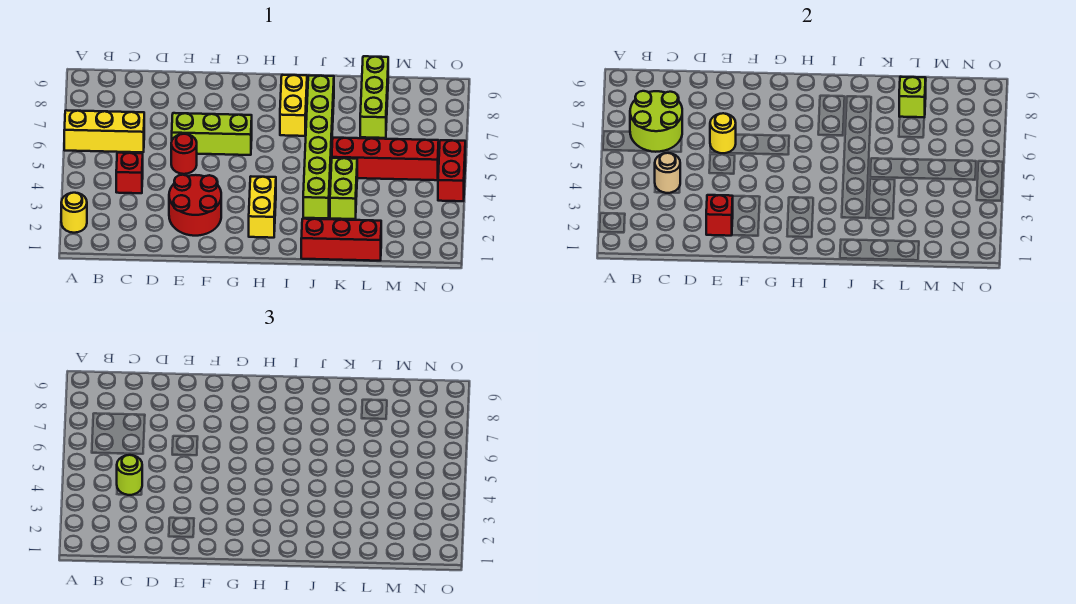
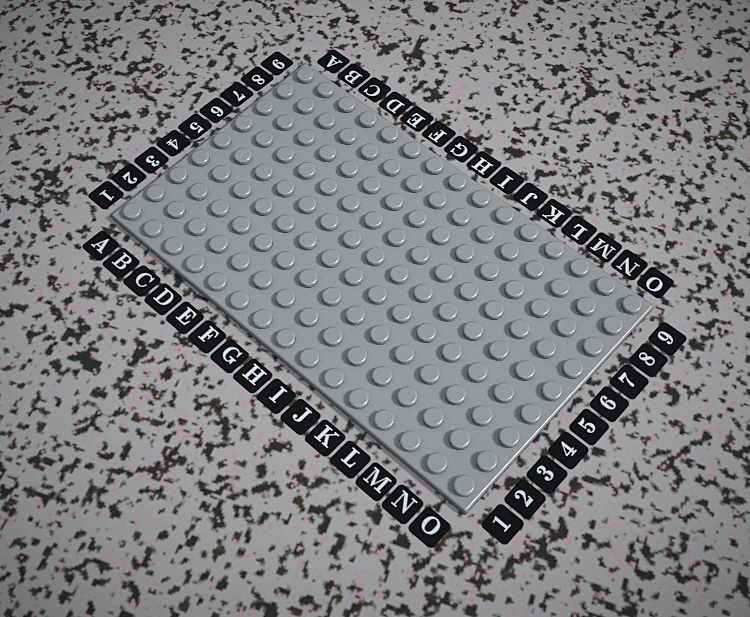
none -> yellow round brick A2 level 1
none -> yellow brick A6:C6 level 1
none -> red brick C4 level 1

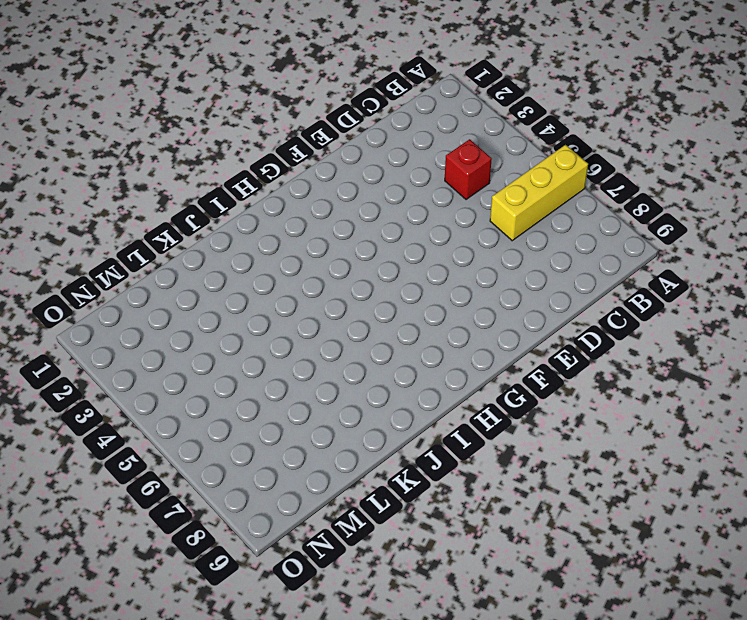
none -> yellow round brick A2 level 1
none -> red round brick E2:F3 level 1
none -> red round brick E5 level 1

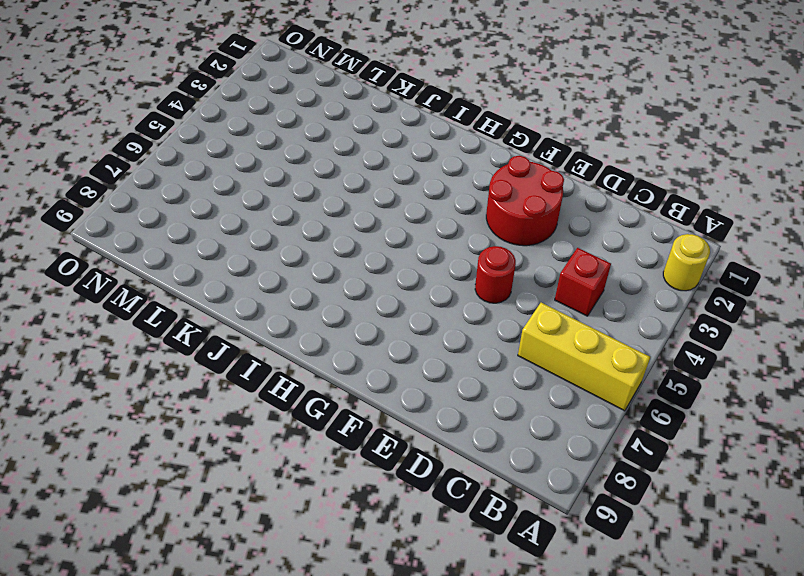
none -> lime brick E6:G6 level 1
none -> yellow brick H2:H3 level 1
none -> yellow brick I7:I8 level 1

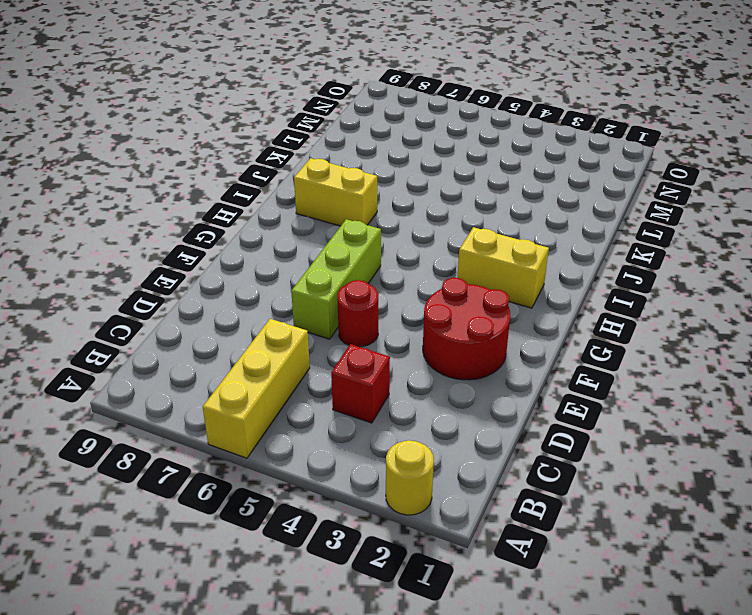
none -> red brick J1:L1 level 1
none -> lime brick J3:J8 level 1
none -> lime brick K3:K4 level 1

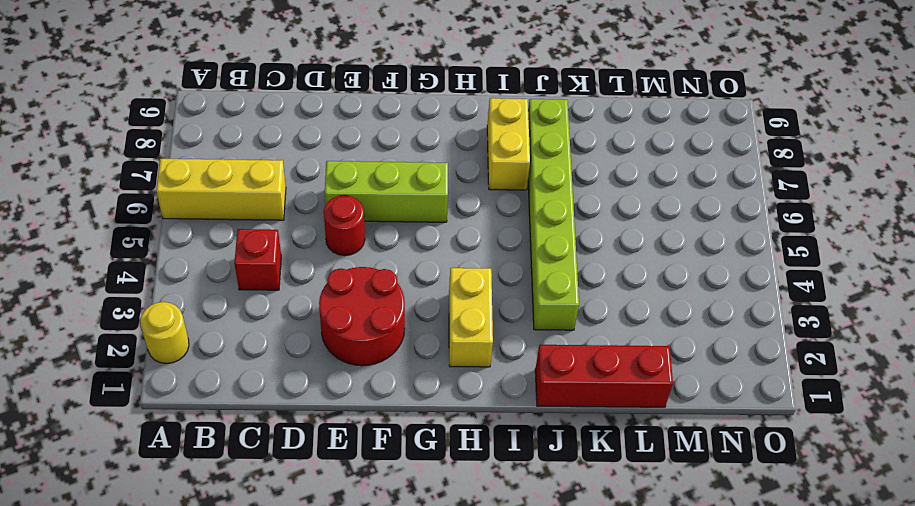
none -> lime brick K3:K4 level 1
none -> red brick K5:N5 level 1
none -> lime brick L7:L9 level 1

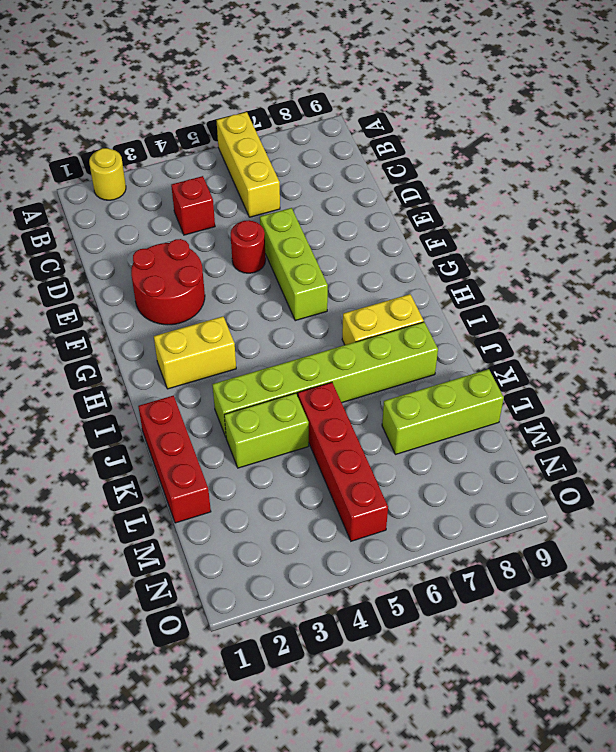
none -> red brick O4:O5 level 1
none -> lime round brick B6:C7 level 2
none -> tan round brick C4 level 2

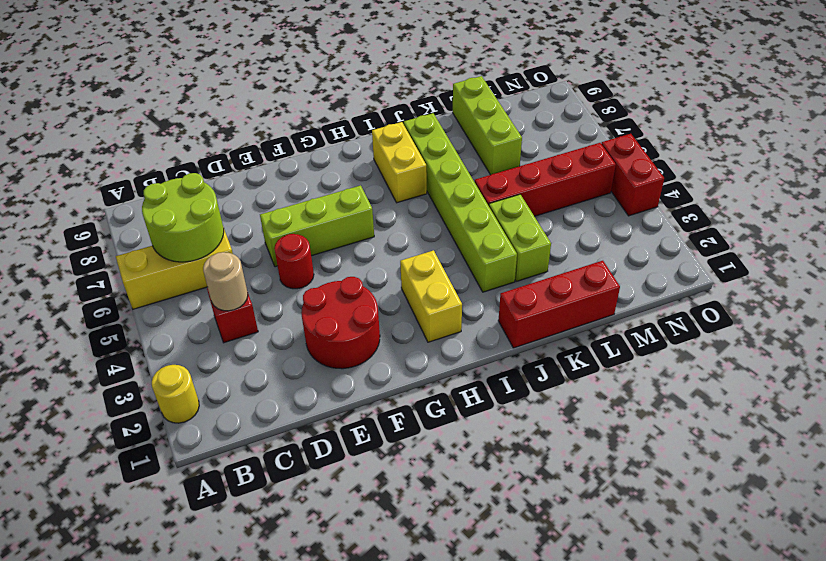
none -> red brick E2 level 2
none -> yellow round brick E6 level 2
none -> lime brick L8 level 2

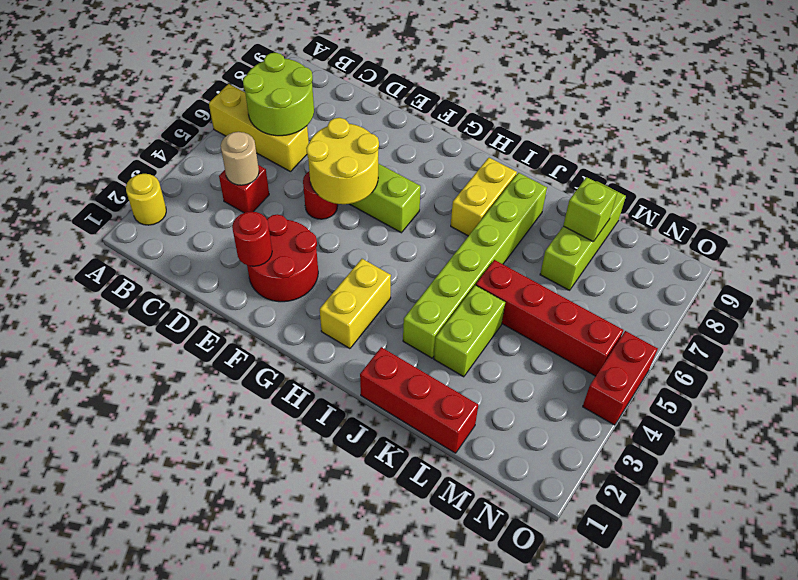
red round brick E2 level 2 -> red brick E2 level 2
yellow round brick E5:F6 level 2 -> yellow round brick E6 level 2
none -> lime round brick C4 level 3

